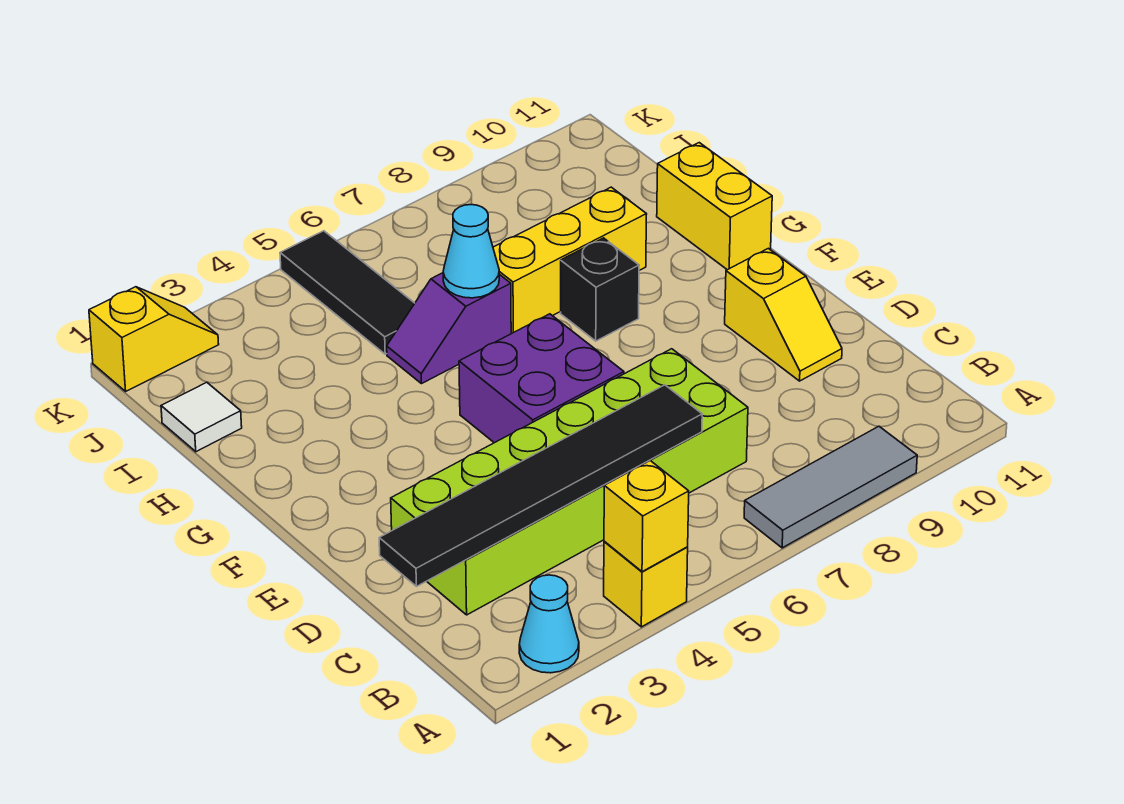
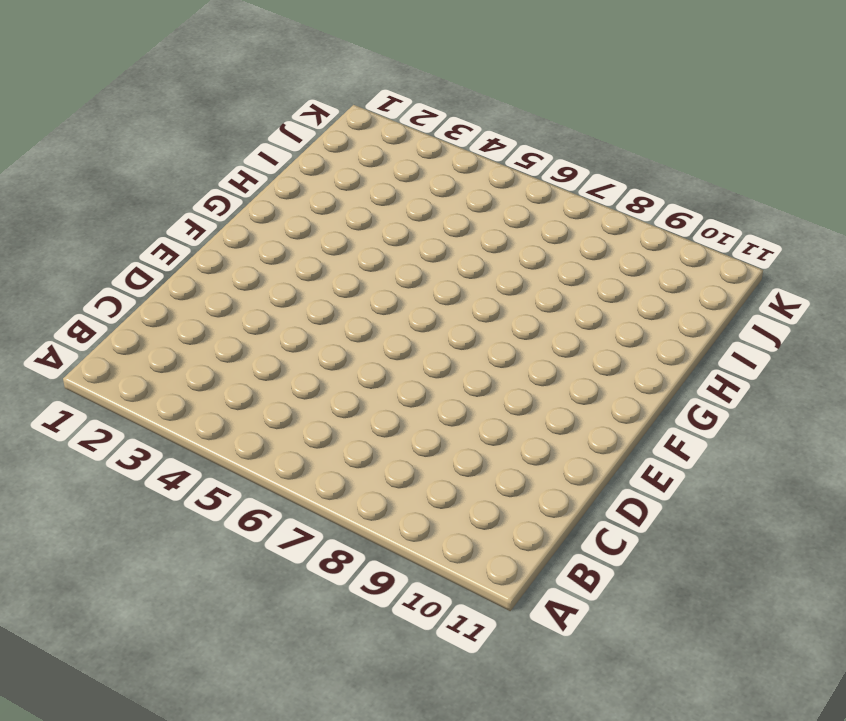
none -> cyan cone A2 level 1
none -> yellow brick A4 level 1
none -> grey tile A7:A9 level 1

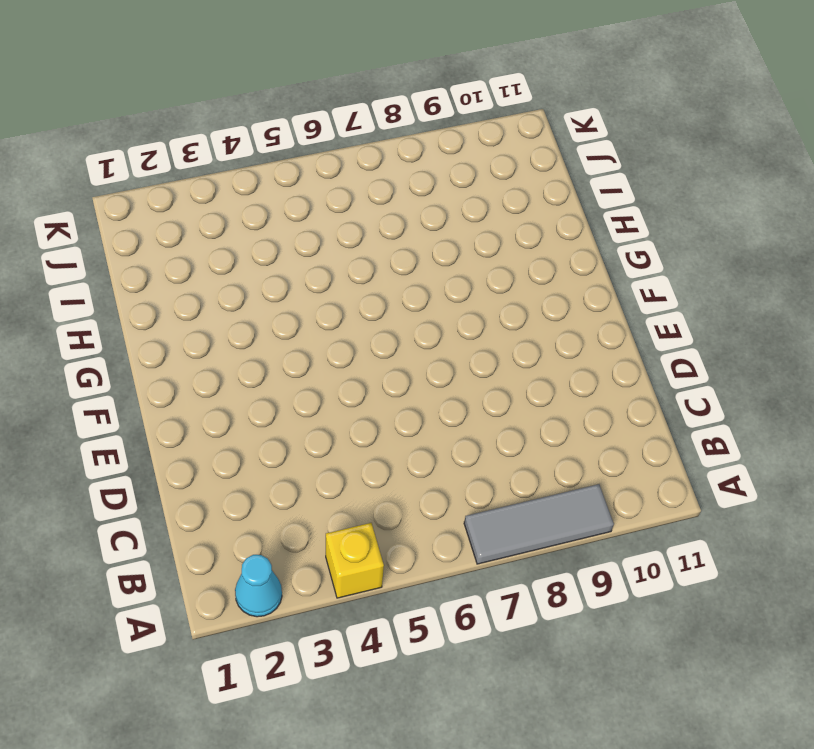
none -> lime brick C2:D7 level 1
none -> yellow slope D10:E10 level 1 top E
none -> purple brick E5:F6 level 1

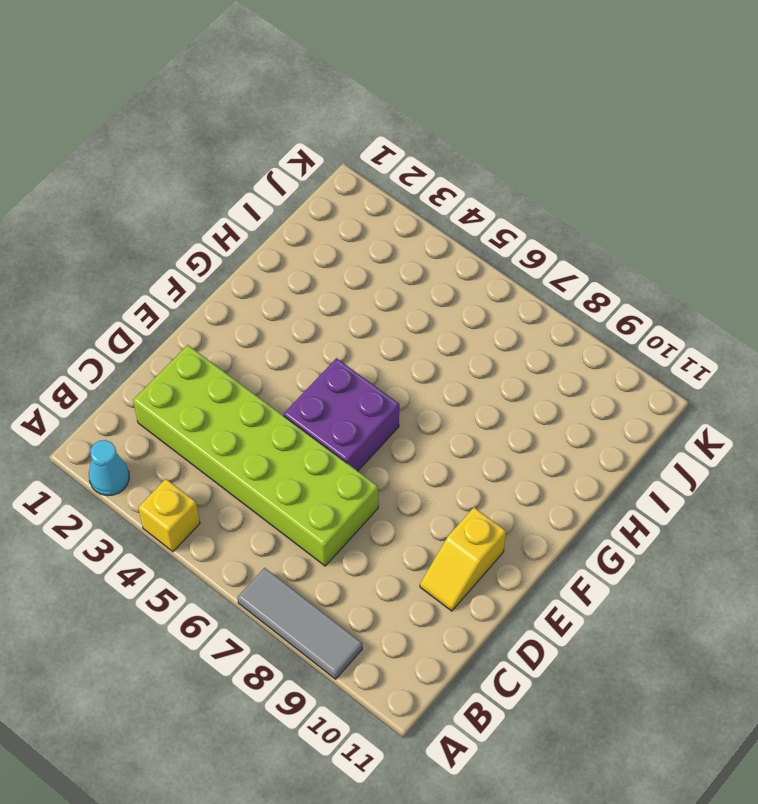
none -> black brick G8 level 1
none -> yellow brick G11:H11 level 1
none -> purple slope H5:H6 level 1 top 6

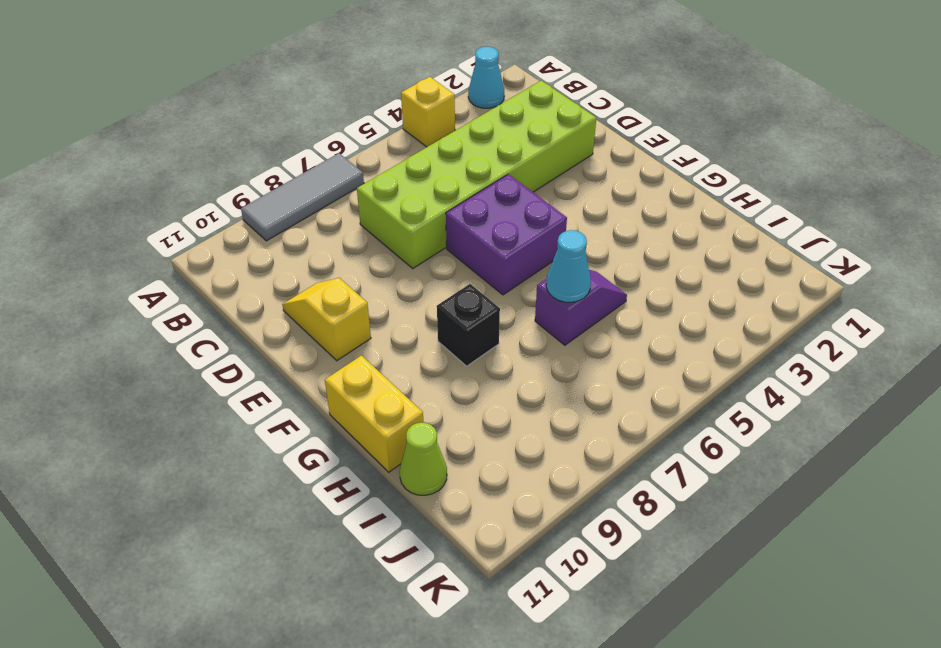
lime cone I11 level 1 -> none
none -> yellow brick H7:H9 level 1
none -> white tile I1 level 1
none -> black tile I5:K5 level 1

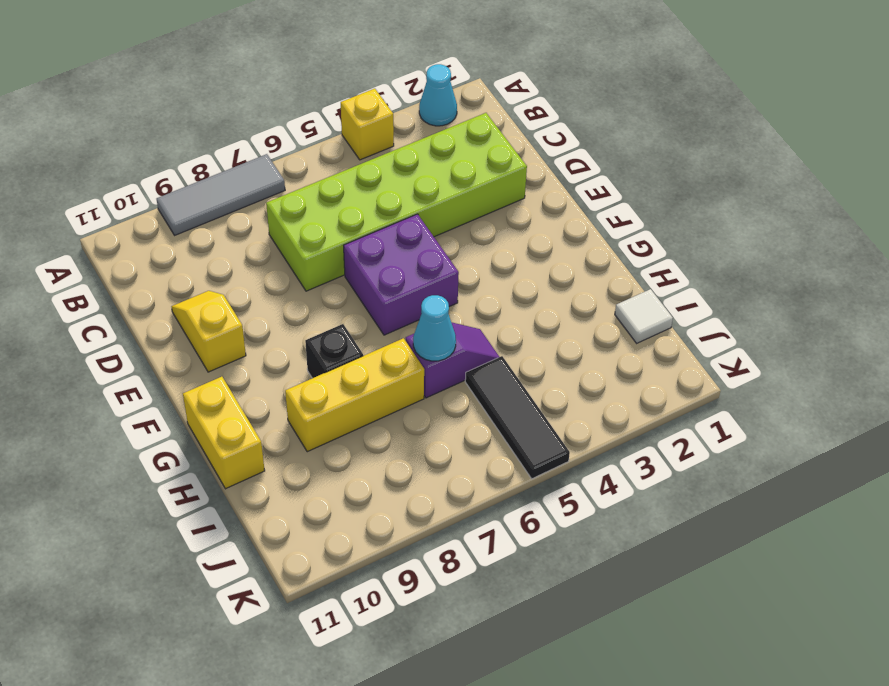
none -> yellow slope K1:K2 level 1 top 1
none -> yellow brick A4 level 2
none -> black tile C1:C6 level 2

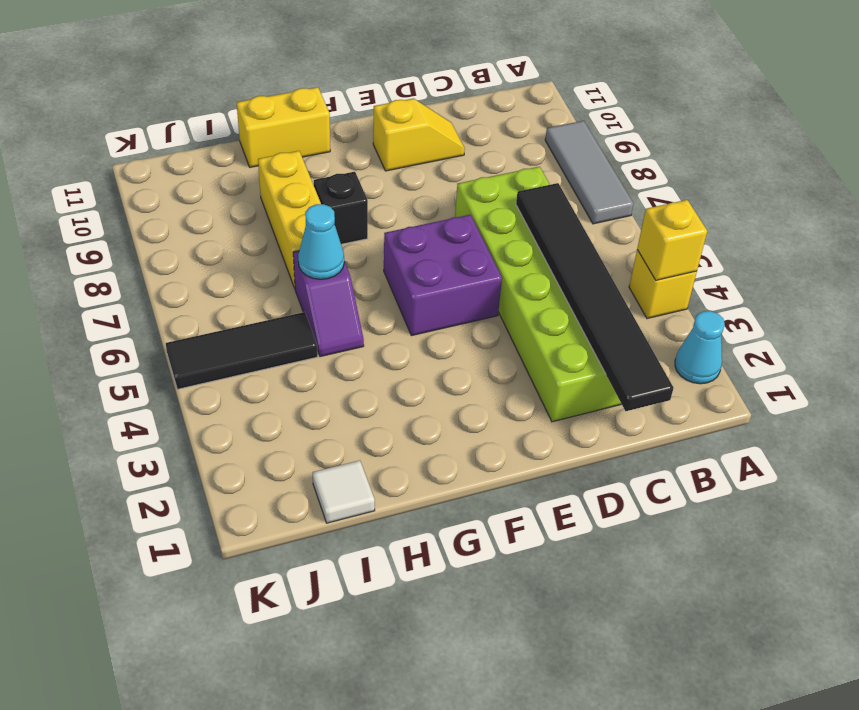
none -> yellow slope K1:K2 level 1 top 1

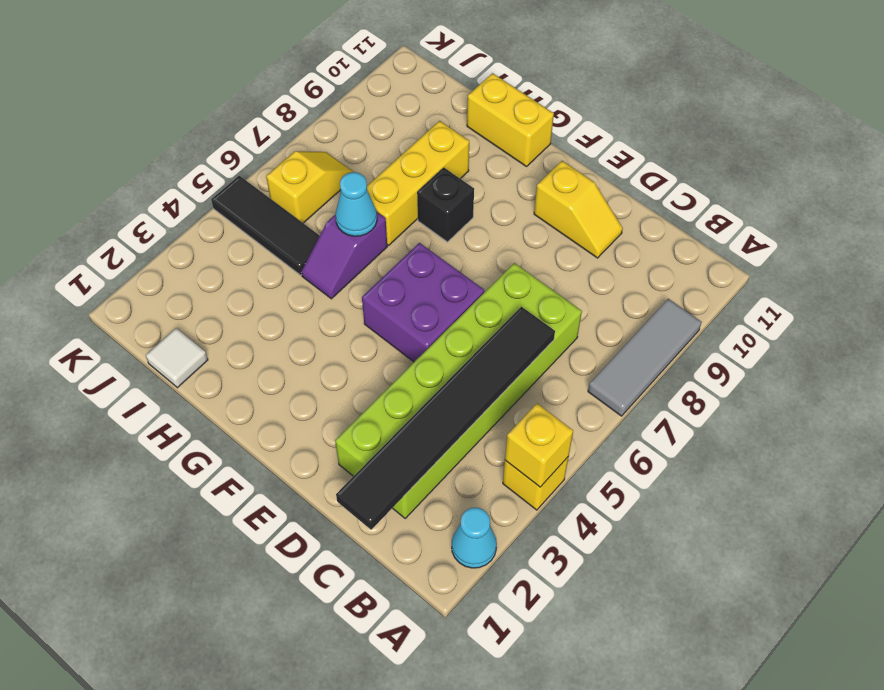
yellow slope J6:J7 level 1 top 6 -> yellow slope K1:K2 level 1 top 1

